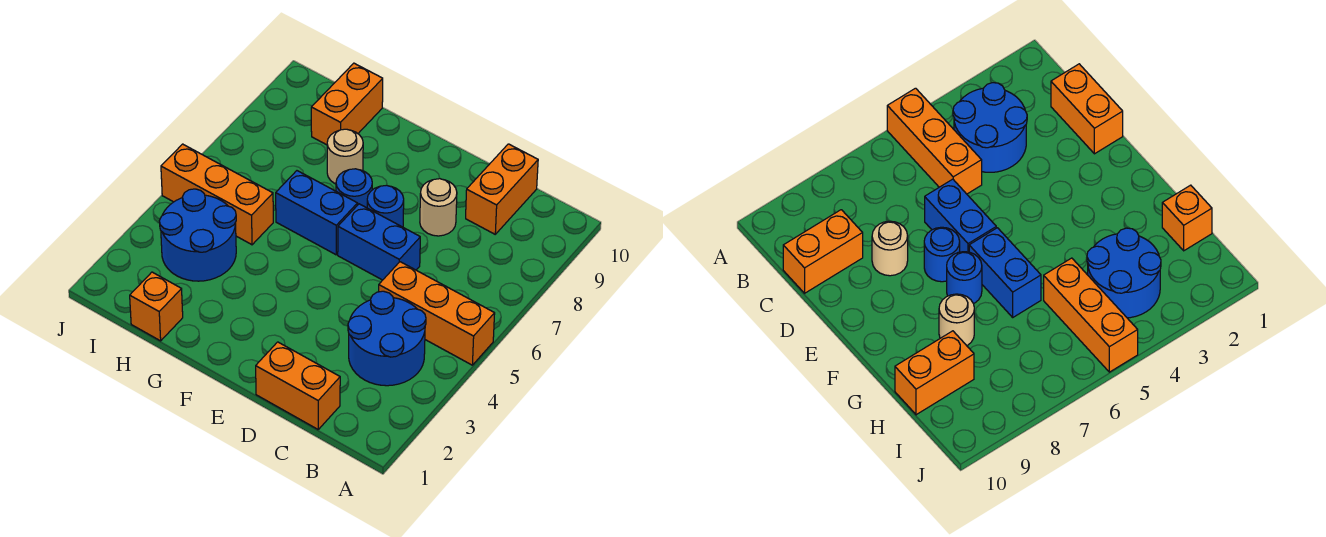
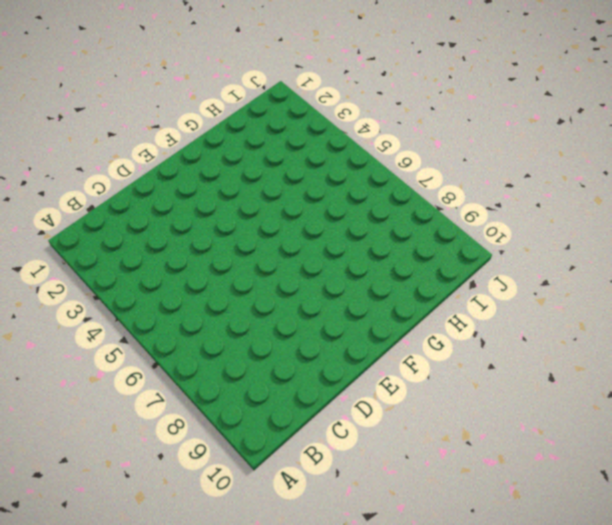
none -> orange brick A5:C5 level 1
none -> blue round brick B3:C4 level 1
none -> orange brick C1:D1 level 1

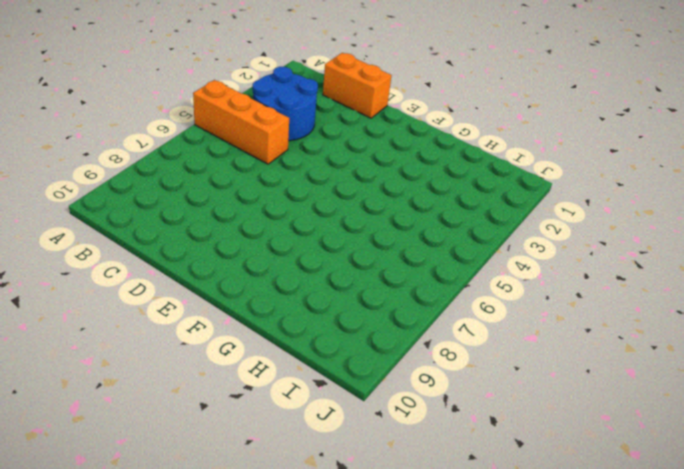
none -> orange brick C9:C10 level 1
none -> blue brick D6:E6 level 1
none -> tan round brick D8 level 1

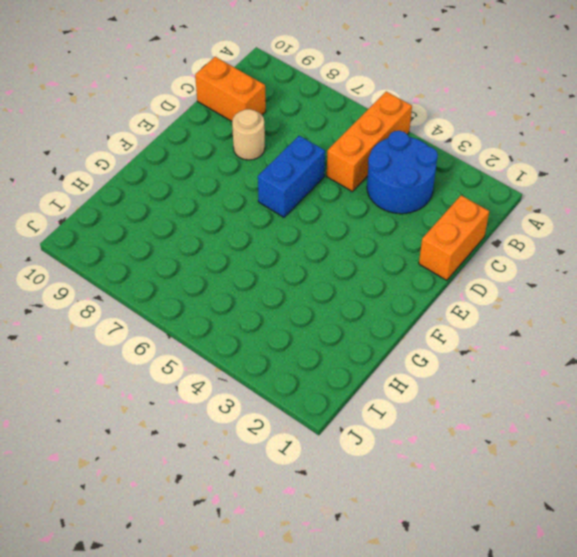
none -> blue round brick E7 level 1
none -> blue brick F6:G6 level 1
none -> blue round brick F7 level 1

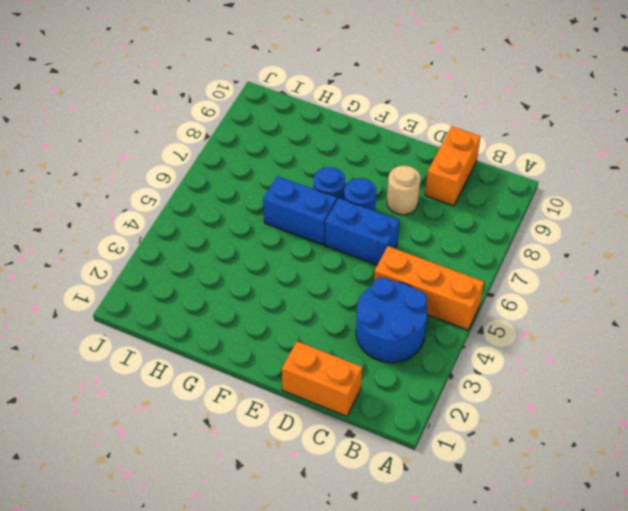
none -> tan round brick G8 level 1
none -> orange brick H1 level 1
none -> blue round brick H3:I4 level 1

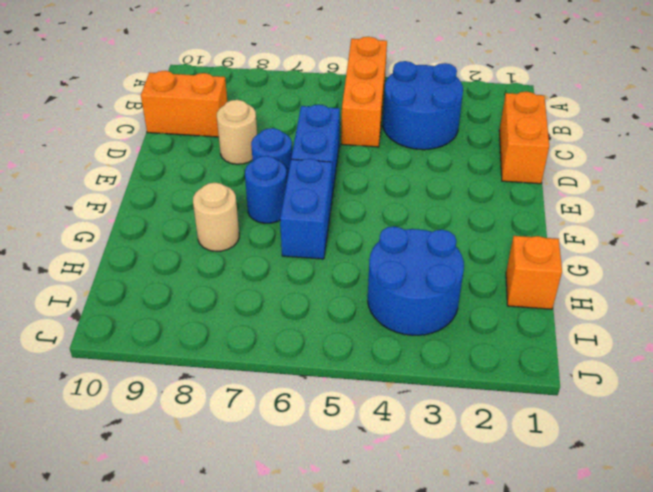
none -> orange brick H5:J5 level 1
none -> orange brick H9:H10 level 1

